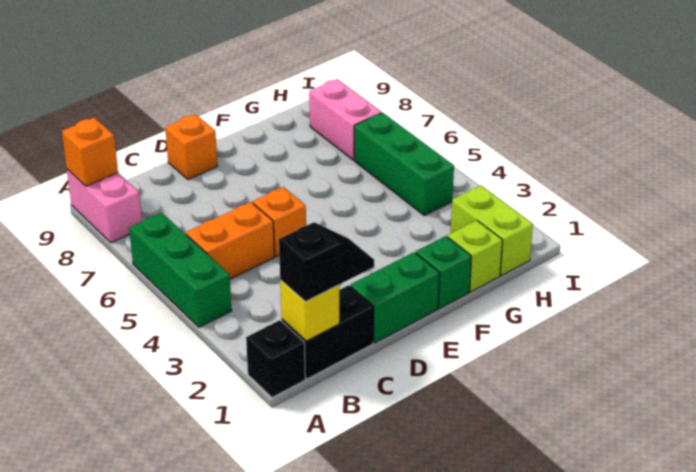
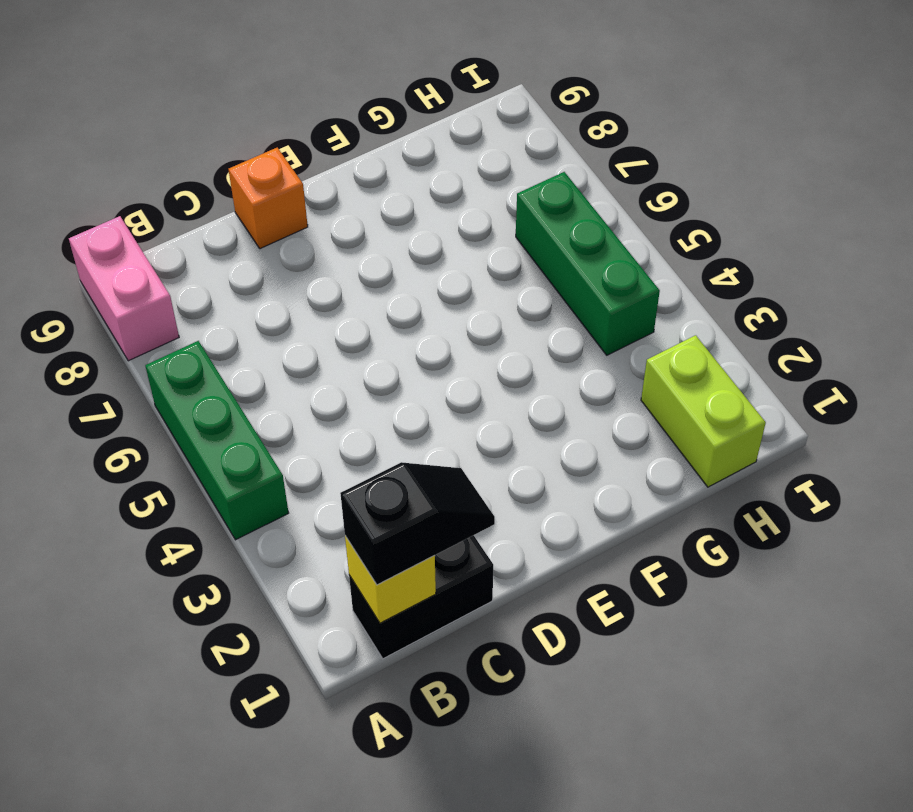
none -> black brick A1 level 1
none -> orange brick B5:C5 level 1
none -> green brick D1:E1 level 1

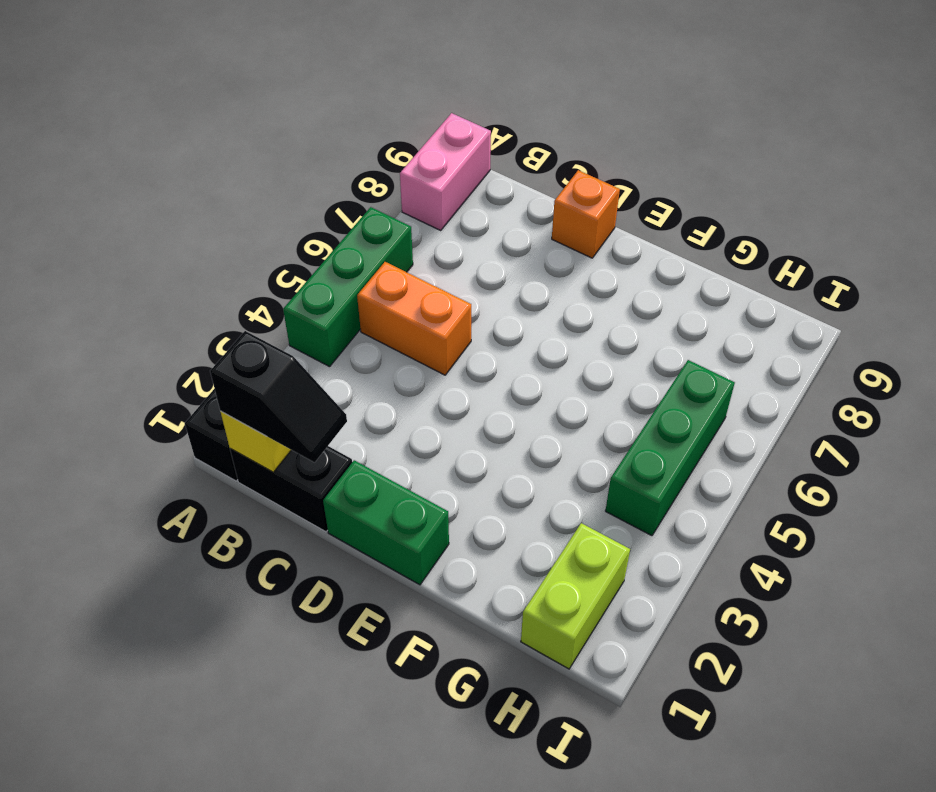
none -> orange brick D5 level 1
none -> green brick F1 level 1
none -> lime brick G1 level 1

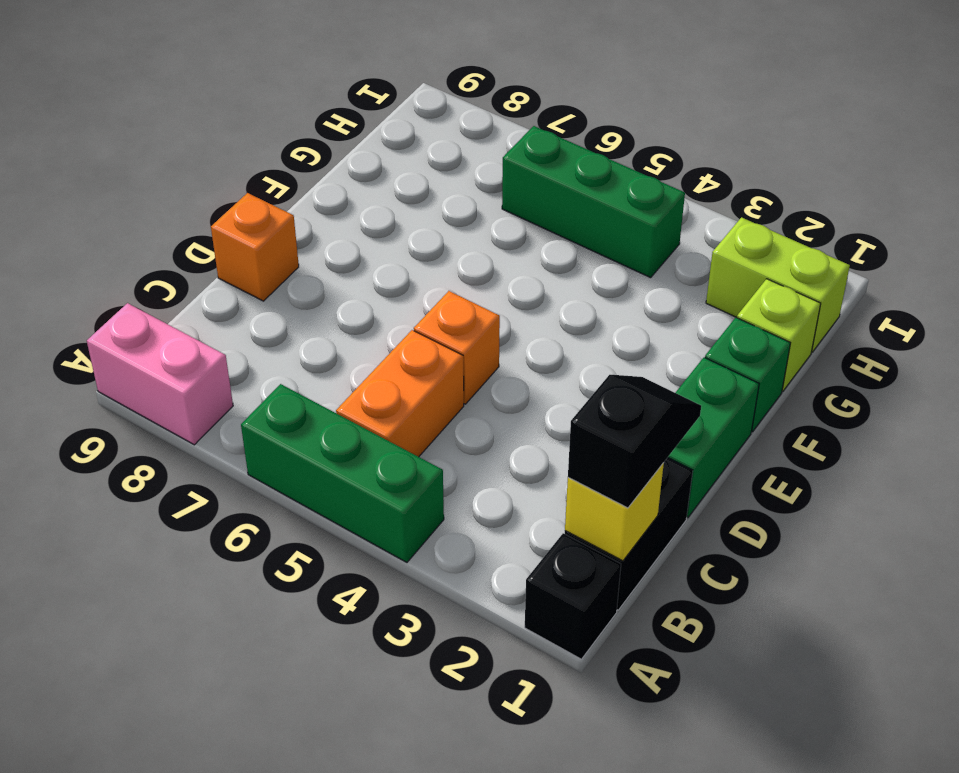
none -> pink brick H7:H8 level 1
none -> orange brick A9 level 2

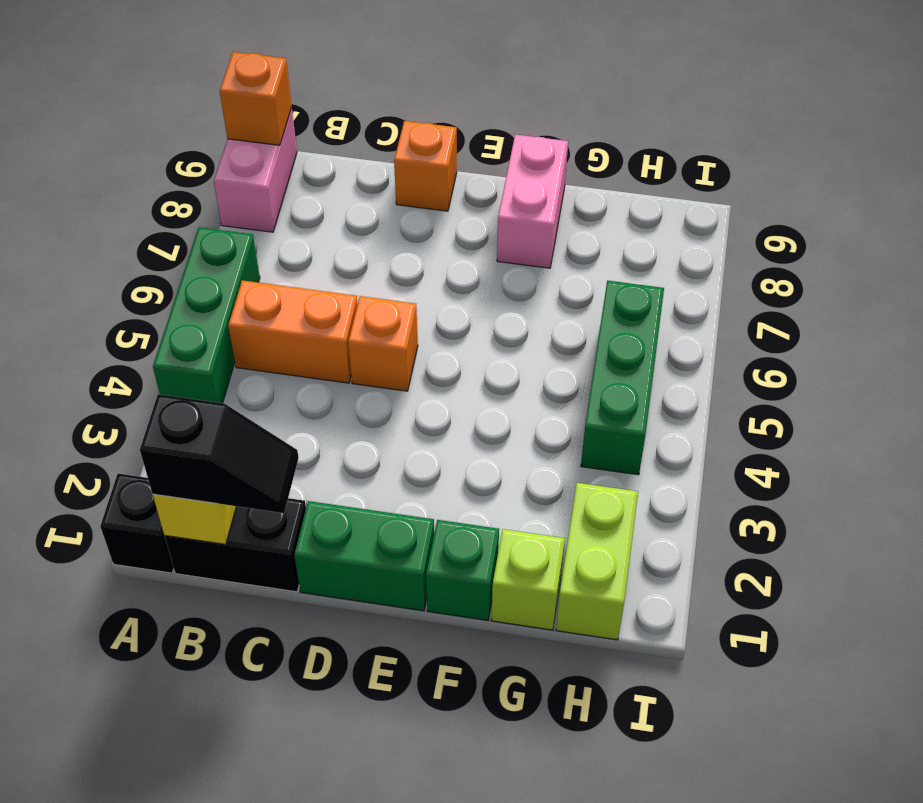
pink brick F8:F9 level 1 -> pink brick H7:H8 level 1

